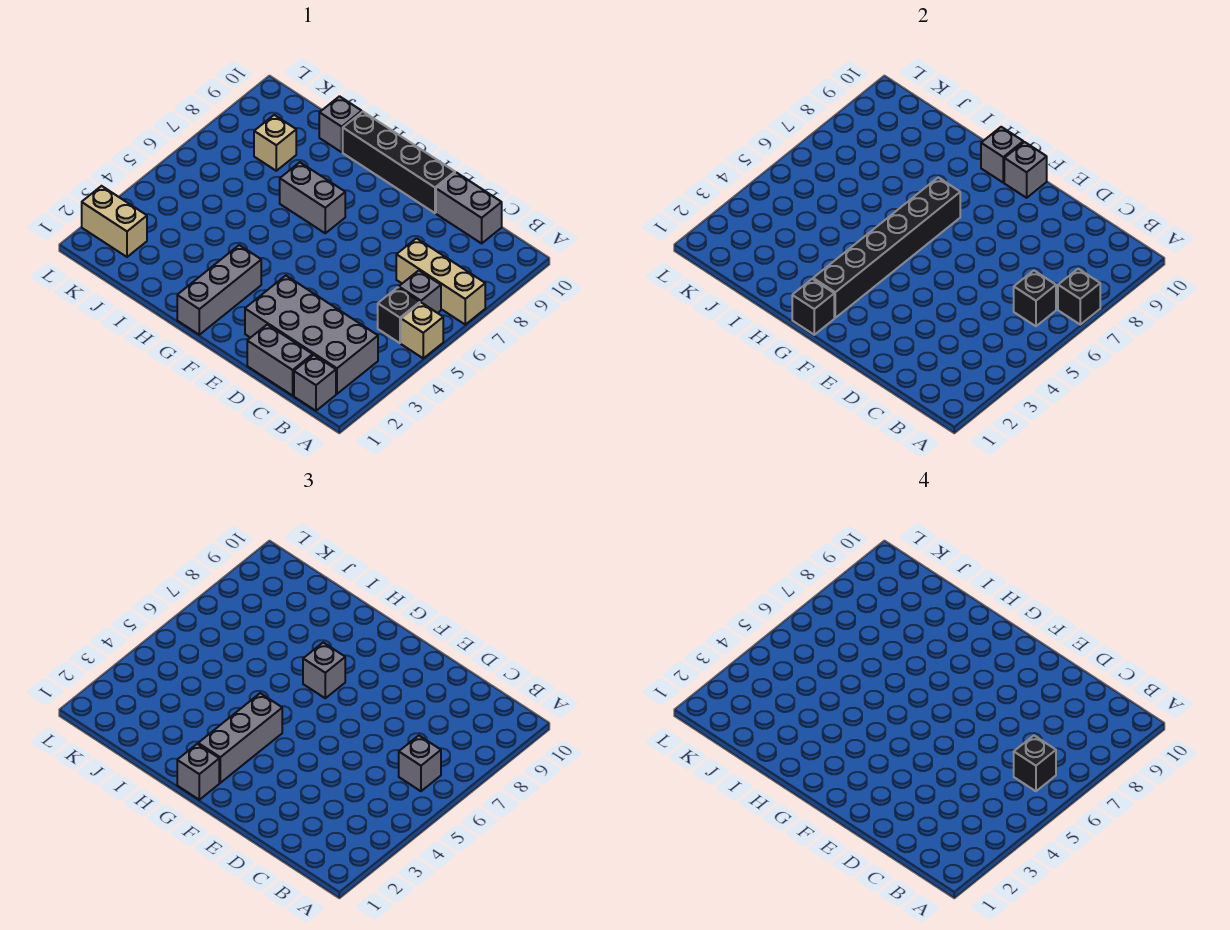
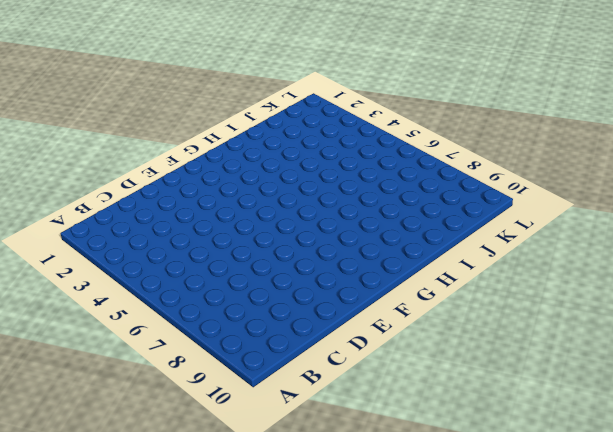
none -> tan brick A5 level 1
none -> tan brick A7:C7 level 1
none -> grey brick B1 level 1

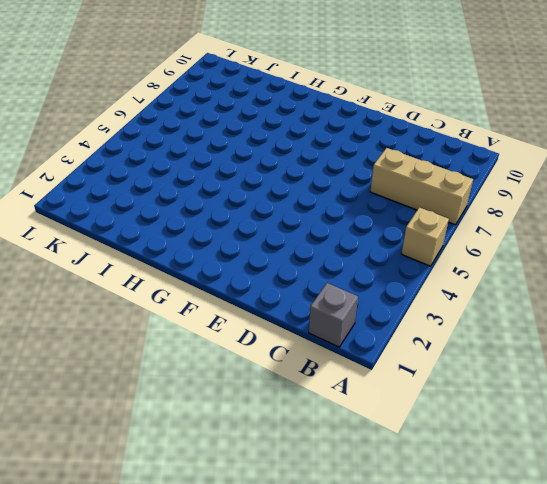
none -> grey brick B2:E3 level 1
none -> black brick B5 level 1
none -> grey brick B6 level 1

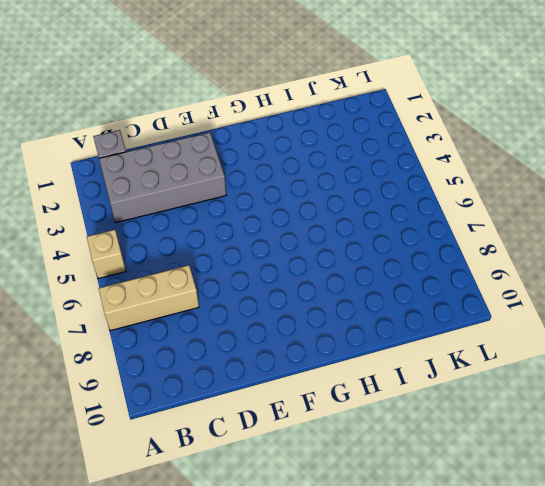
none -> black brick B5 level 1
none -> grey brick B6 level 1
none -> grey brick C1:D1 level 1

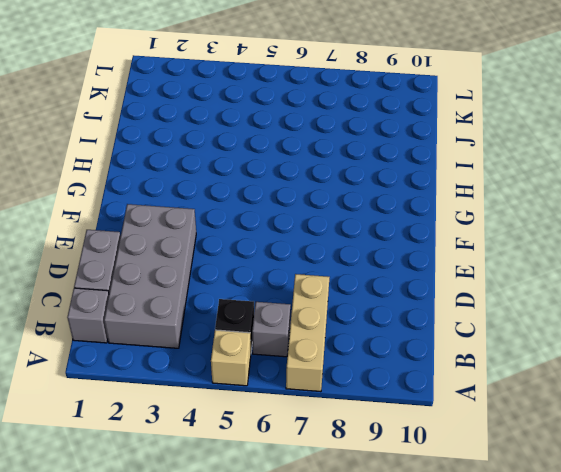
none -> grey brick C10:D10 level 1
none -> black brick E10:H10 level 1
none -> grey brick G1:G3 level 1

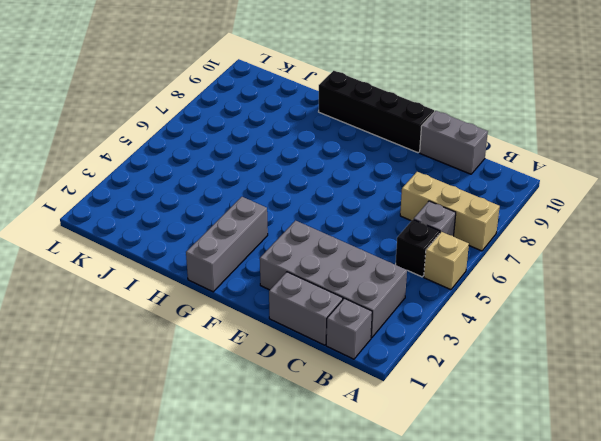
none -> grey brick G7:H7 level 1
none -> grey brick I10 level 1
none -> tan brick J8 level 1

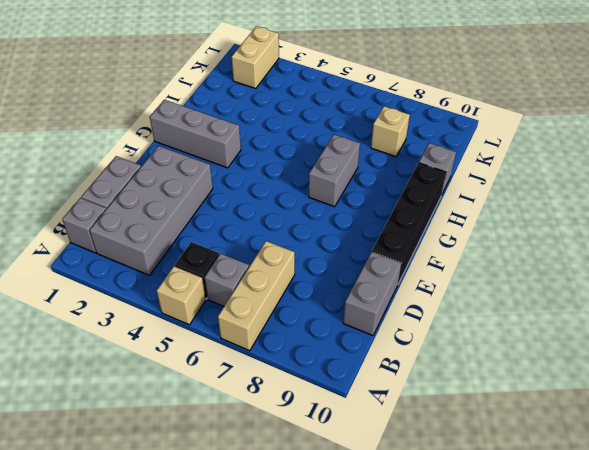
none -> black brick A7 level 2
none -> black brick B6 level 2
none -> grey brick F10 level 2

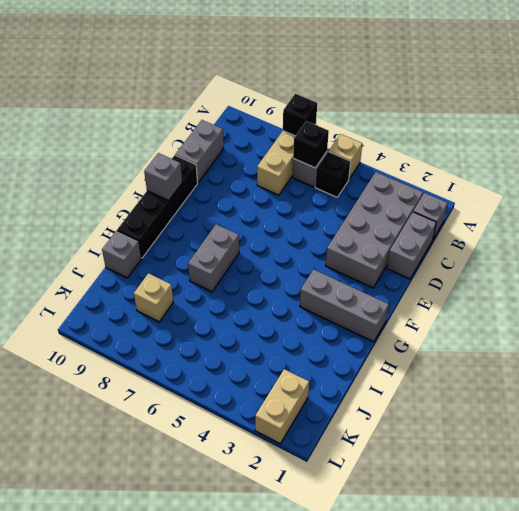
none -> black brick G1 level 2
none -> black brick G2:G7 level 2
none -> grey brick G10 level 2

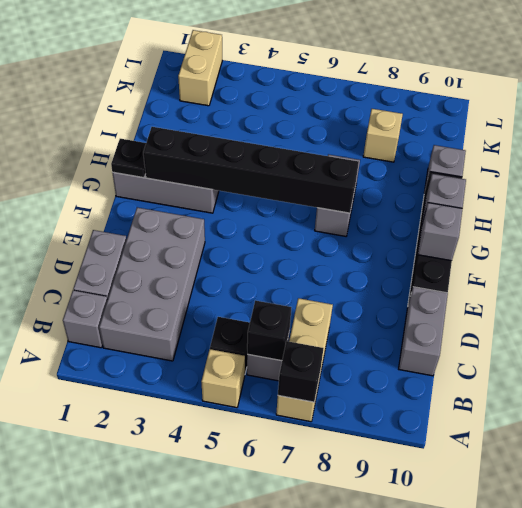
black plate G1 level 2 -> black brick G1 level 2
none -> grey brick B6 level 3
none -> grey brick G1 level 3
none -> grey brick G2:G4 level 3

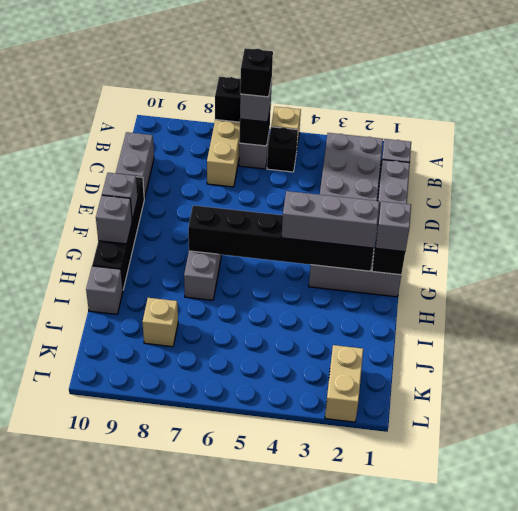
none -> grey brick G7 level 3

